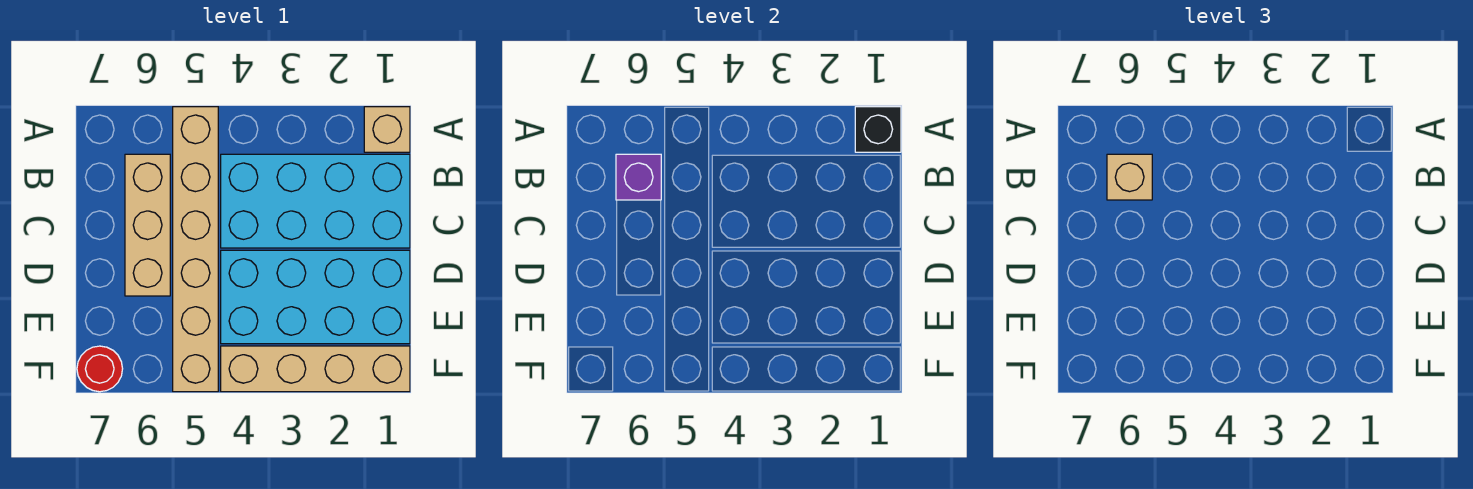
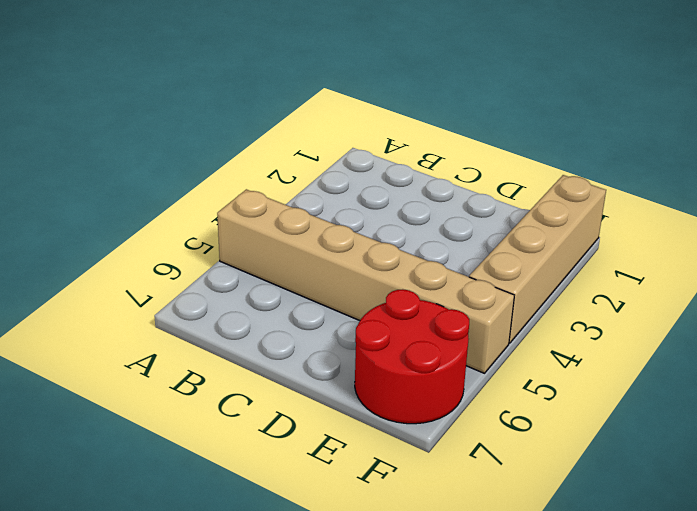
red round brick E6:F7 level 1 -> red round brick F7 level 1
none -> tan brick A1 level 1
none -> cyan brick B1:C4 level 1

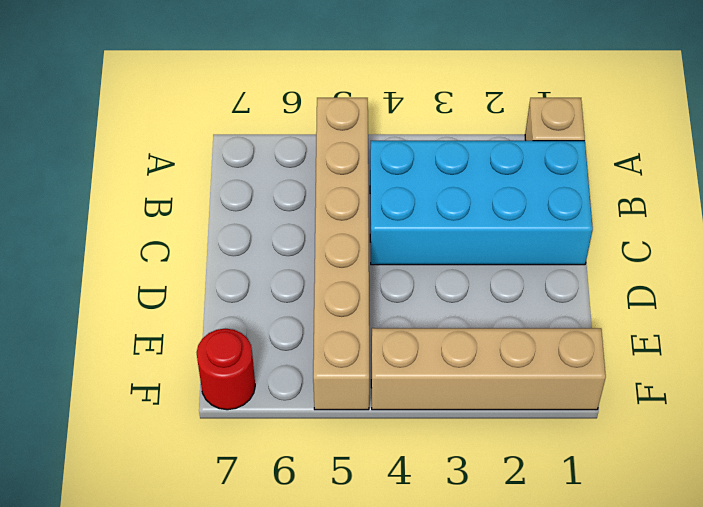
none -> tan brick B6:D6 level 1
none -> cyan brick D1:E4 level 1

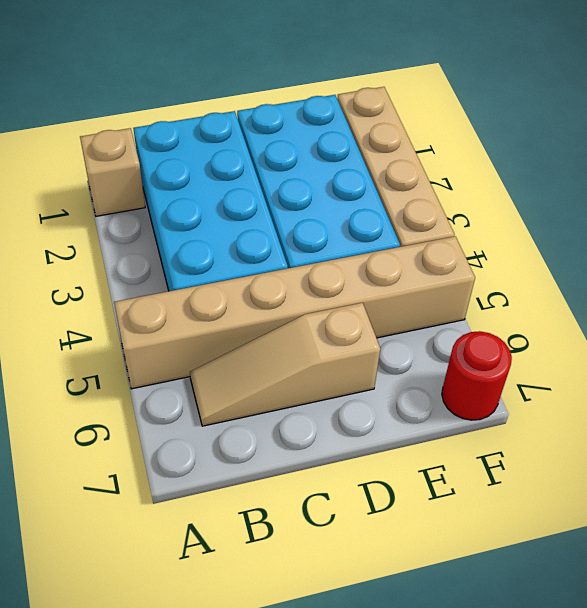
tan slope B6:D6 level 1 top D -> tan brick B6:D6 level 1
none -> black brick A1 level 2
none -> purple brick B6 level 2

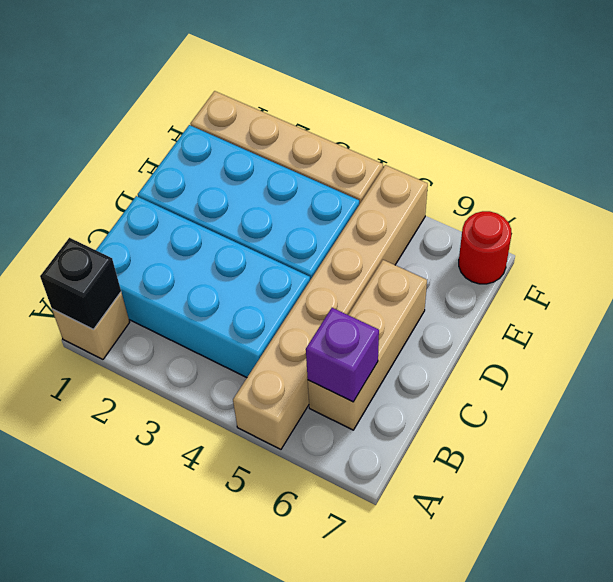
none -> tan brick B6 level 3

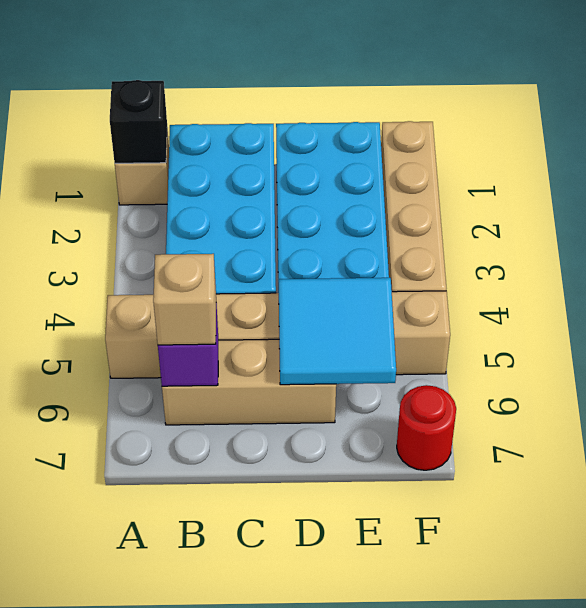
cyan tile D5:E6 level 2 -> none

